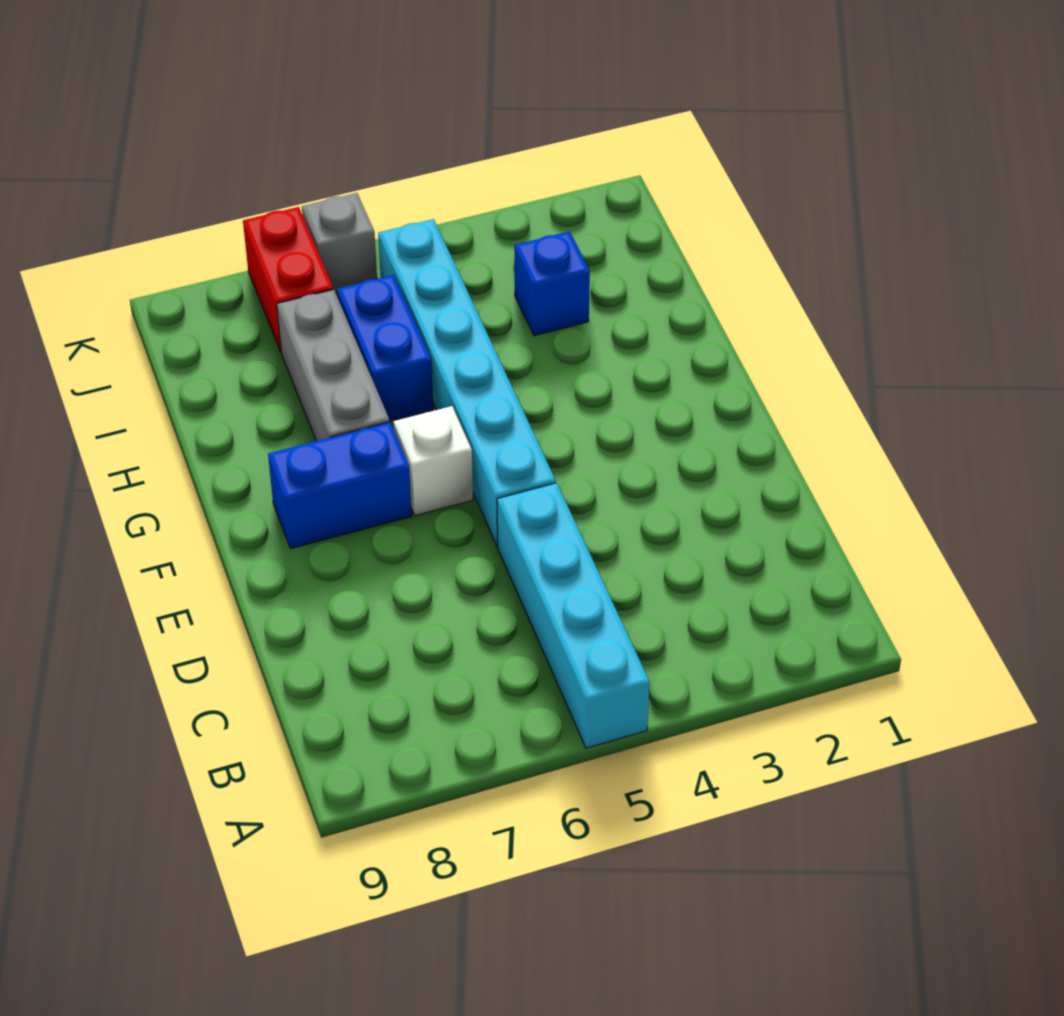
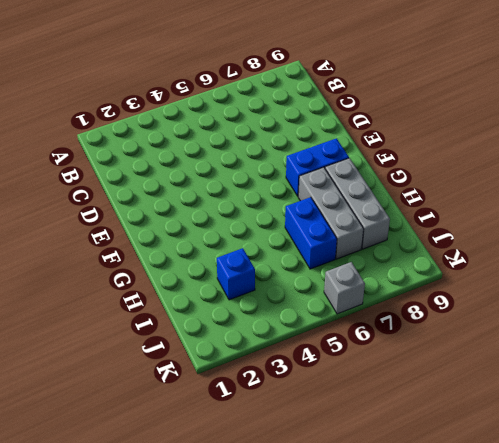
grey brick G8:I8 level 1 -> none
none -> cyan brick A5:D5 level 1
none -> cyan brick E5:J5 level 1

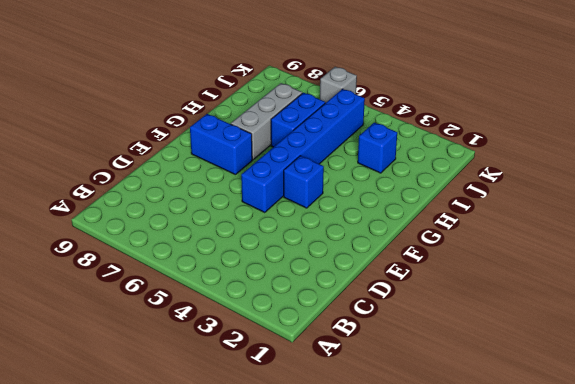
blue brick E5:J5 level 1 -> cyan brick E5:J5 level 1
blue brick F4 level 1 -> none
none -> cyan brick A5:D5 level 1
none -> white brick F6 level 1

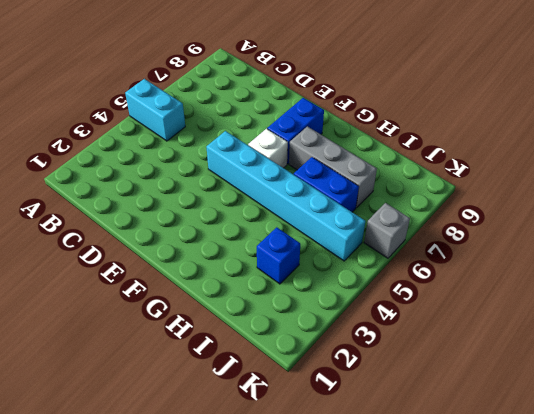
cyan brick A5:B5 level 1 -> cyan brick A5:D5 level 1
none -> red brick J7:K7 level 1

